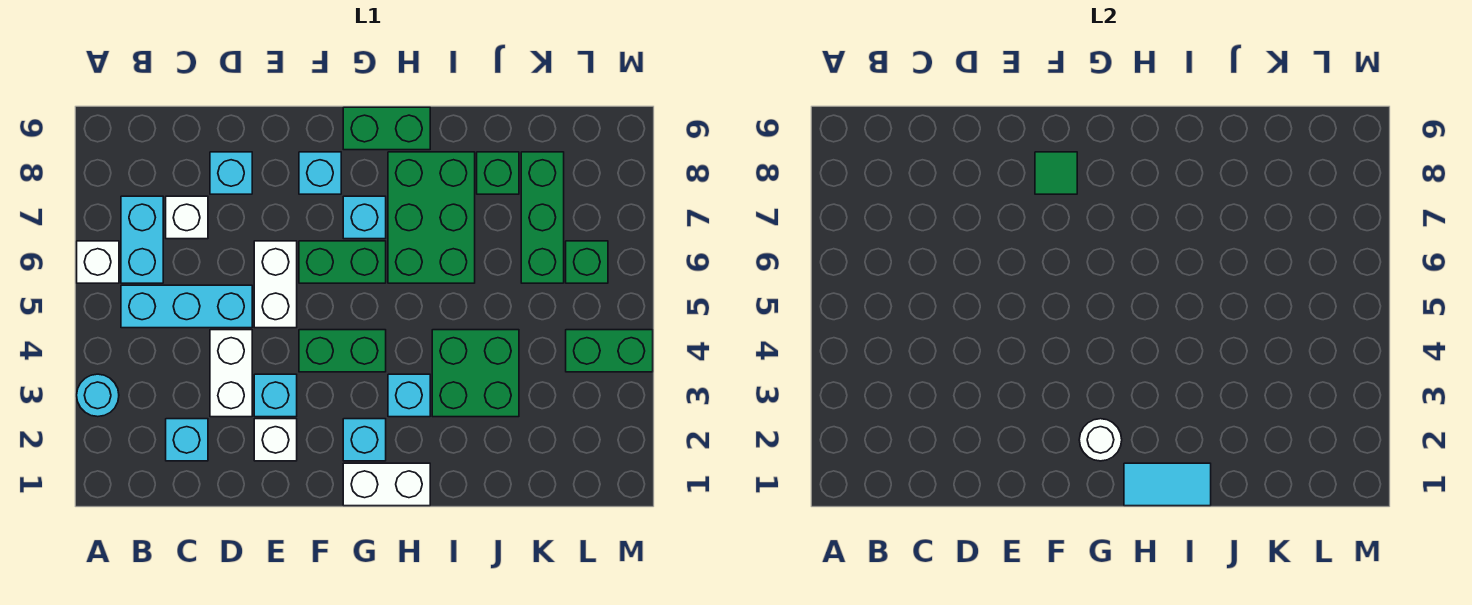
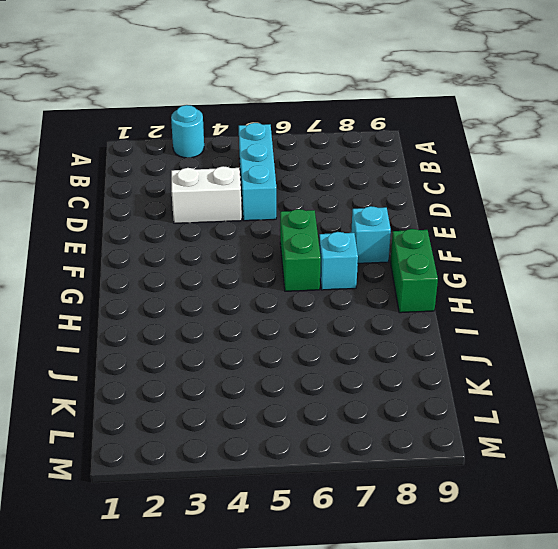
none -> white brick A6 level 1
none -> cyan brick B6:B7 level 1
none -> cyan brick C2 level 1

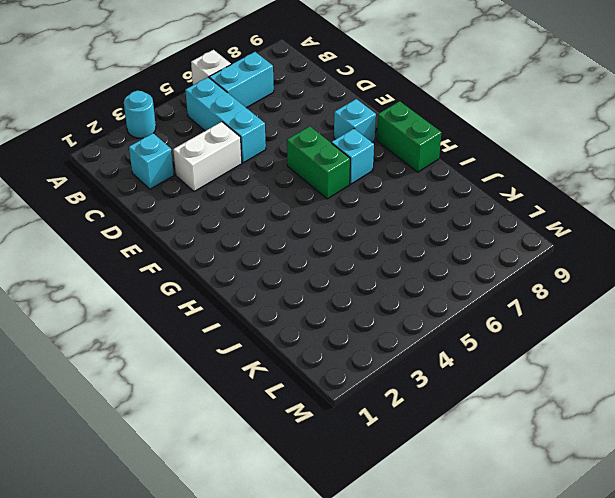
none -> white brick C7 level 1
none -> cyan brick D8 level 1
none -> white brick E2 level 1

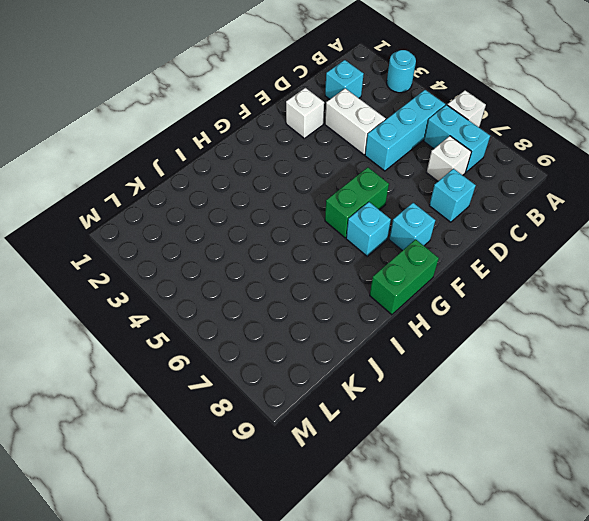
none -> cyan brick E3 level 1
none -> white brick E5:E6 level 1
none -> green brick F4:G4 level 1

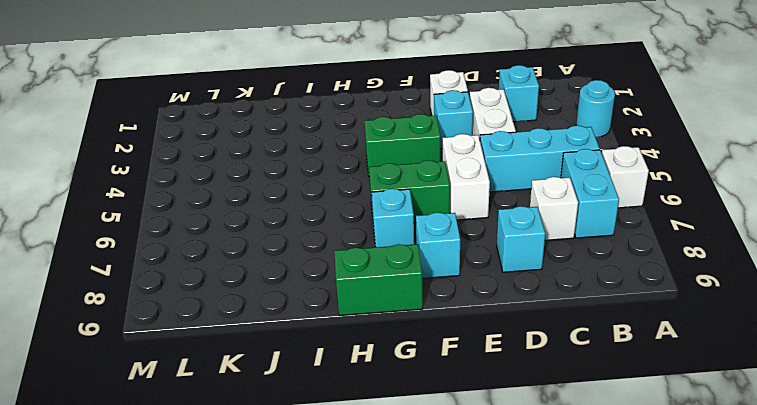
none -> white brick G1:H1 level 1
none -> cyan brick G2 level 1
none -> cyan brick H3 level 1

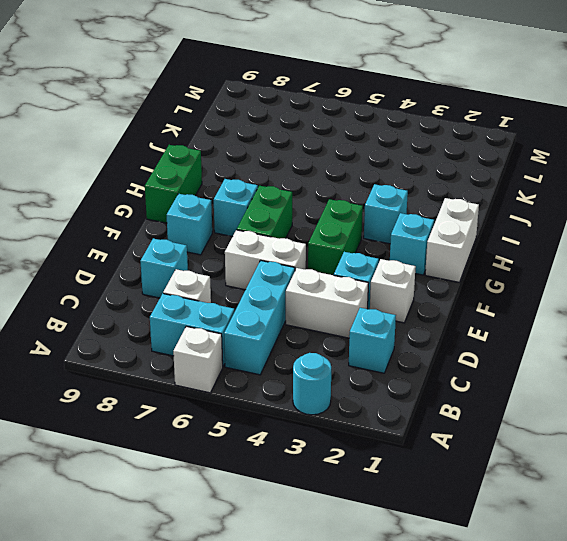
none -> green brick H6:I8 level 1
none -> green brick I3:J4 level 1
none -> green brick J8 level 1

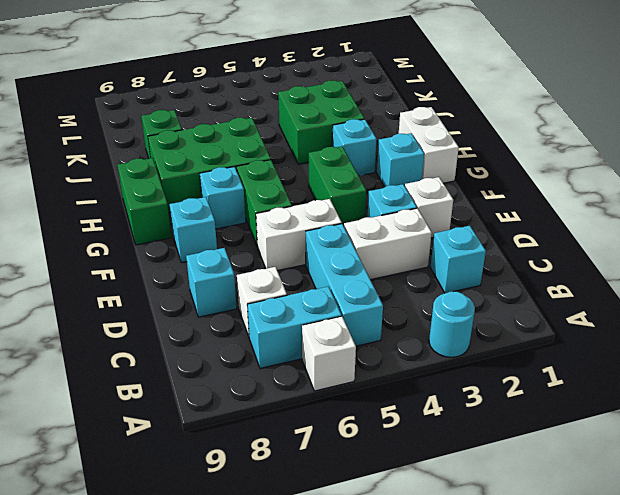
none -> green brick K6:K8 level 1
none -> green brick L4:M4 level 1
none -> green brick L6 level 1

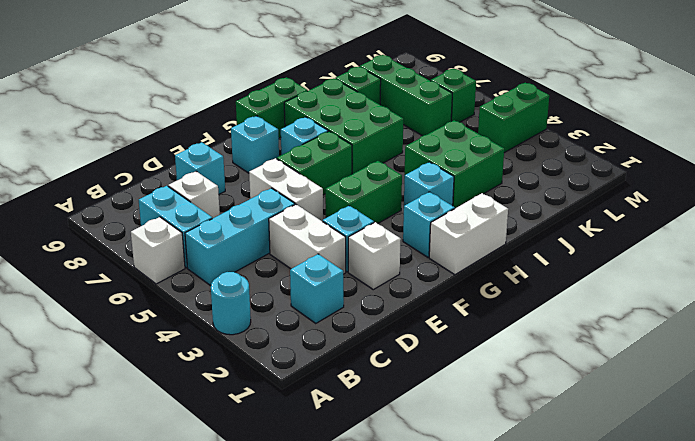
none -> green tile F8 level 2
none -> white round brick G2 level 2
none -> cyan tile H1:I1 level 2

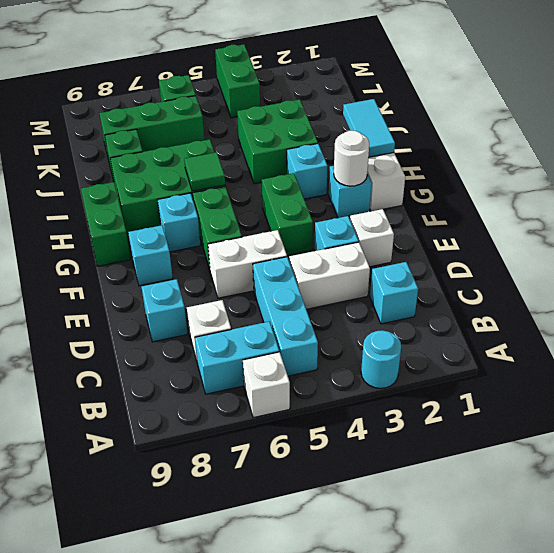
green tile H6 level 2 -> green tile F8 level 2

